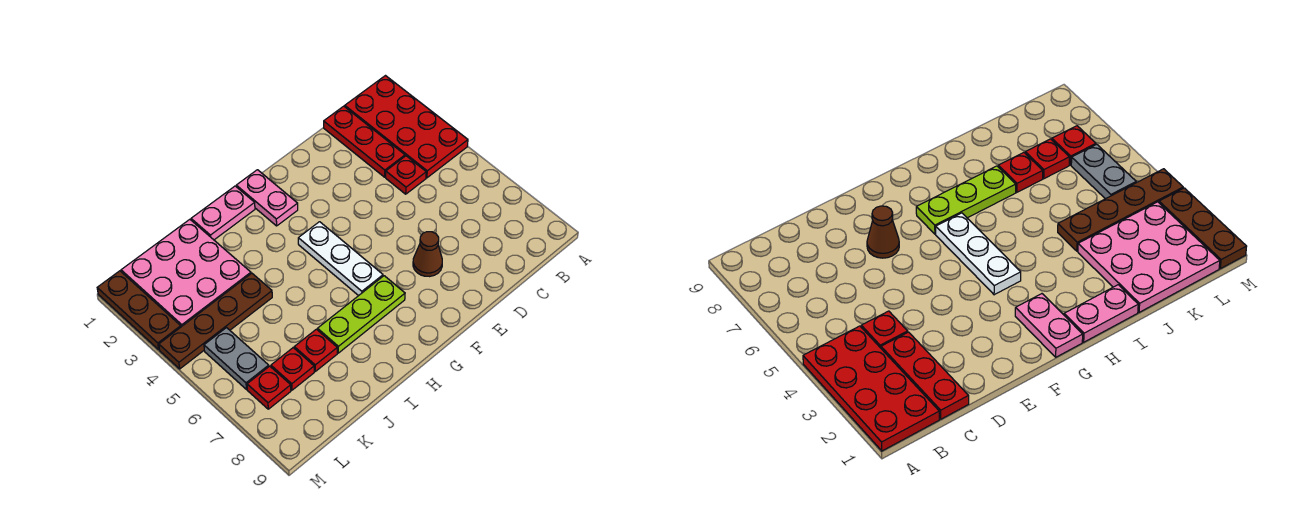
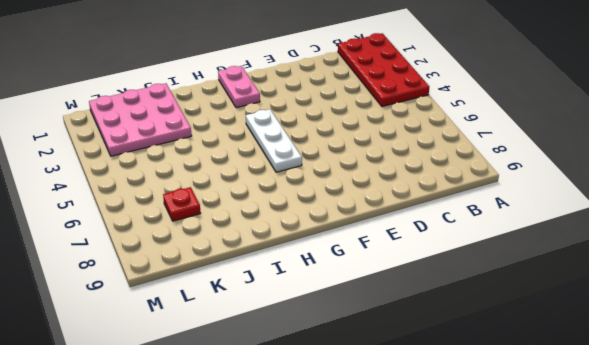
none -> red plate C1:C3 level 1
none -> red plate C4 level 1
none -> brown cone E7 level 1

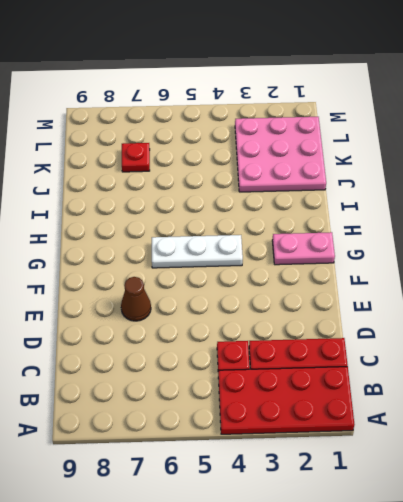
none -> lime plate G7:I7 level 1
none -> pink plate H1:I1 level 1
none -> brown plate J4:M4 level 1

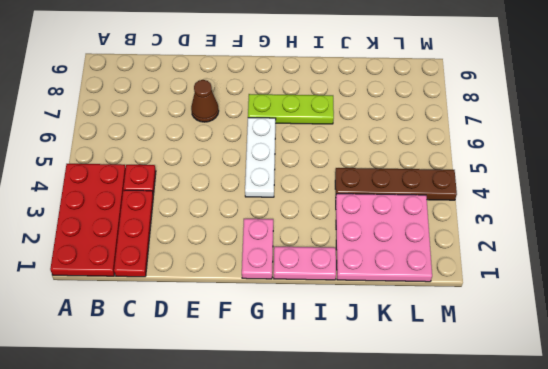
none -> red plate J7 level 1
none -> red plate K7 level 1
none -> grey plate L5:L6 level 1

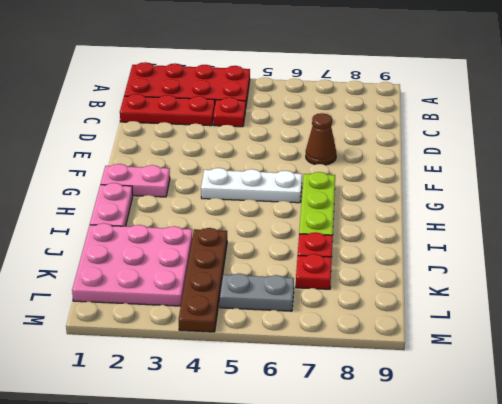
none -> red plate L7 level 1
none -> brown plate M1:M3 level 1

